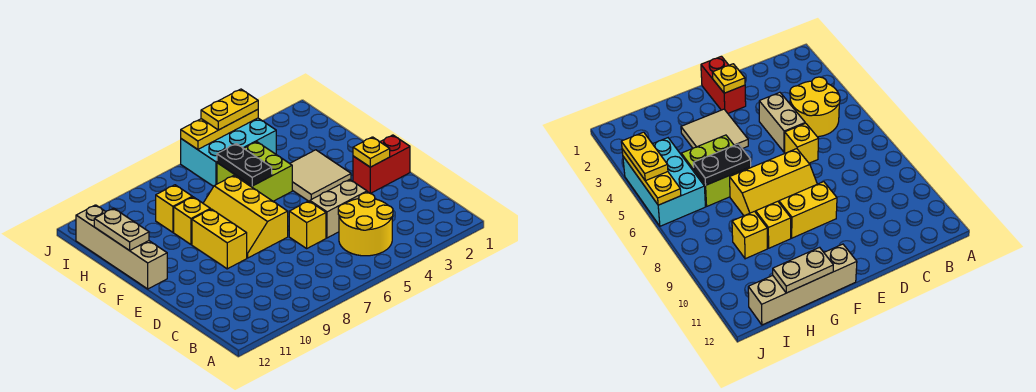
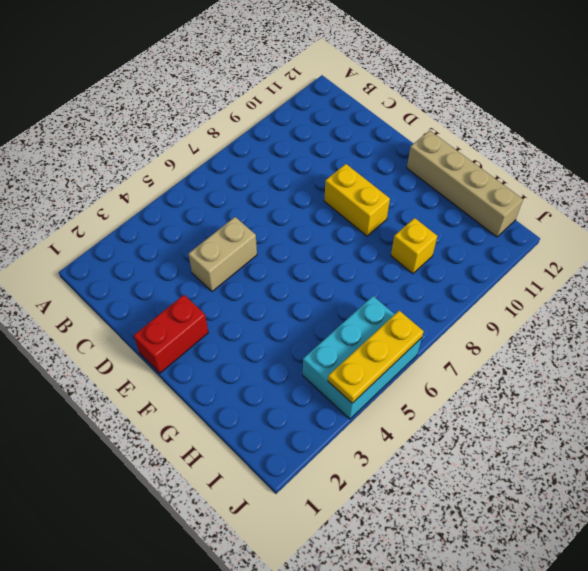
none -> yellow round brick B4:C5 level 1
none -> yellow brick D6 level 1
none -> yellow slope E7:G8 level 1 top 7

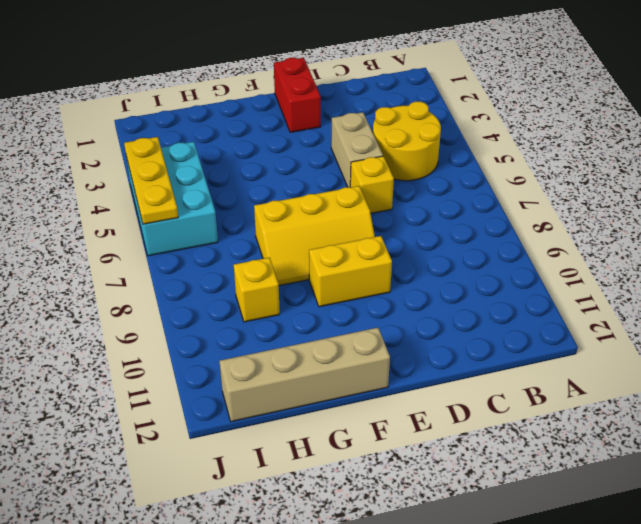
none -> tan tile F3:G4 level 1
none -> lime brick G5:H6 level 1
none -> yellow brick G9 level 1

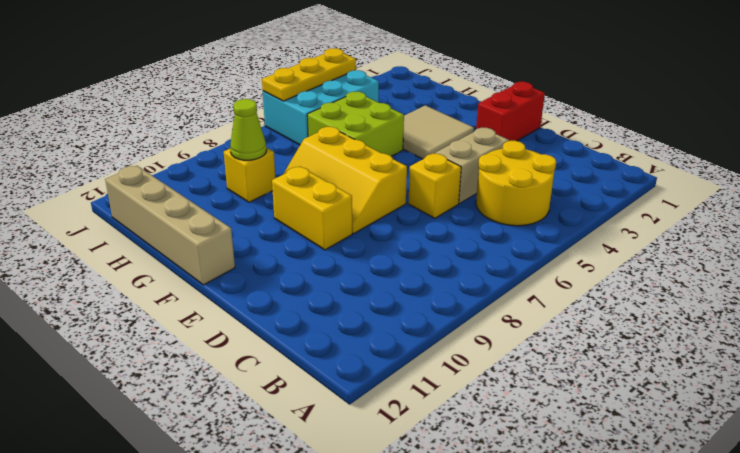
lime cone H9 level 2 -> none
none -> yellow brick G9 level 1
none -> yellow plate E2 level 2
none -> black plate G6:H6 level 2

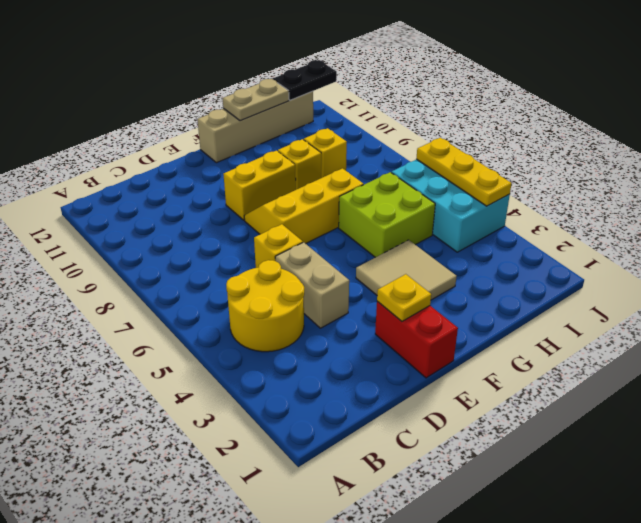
black plate I12:J12 level 2 -> black plate G6:H6 level 2
none -> yellow plate J4:J5 level 3

